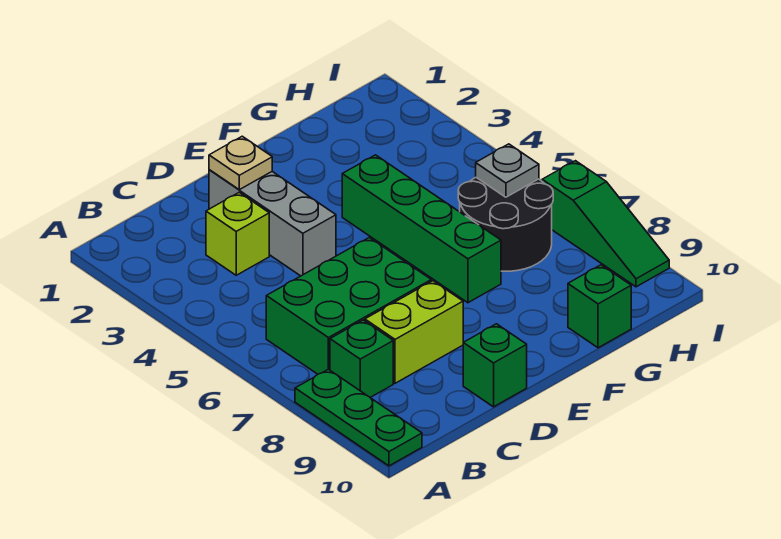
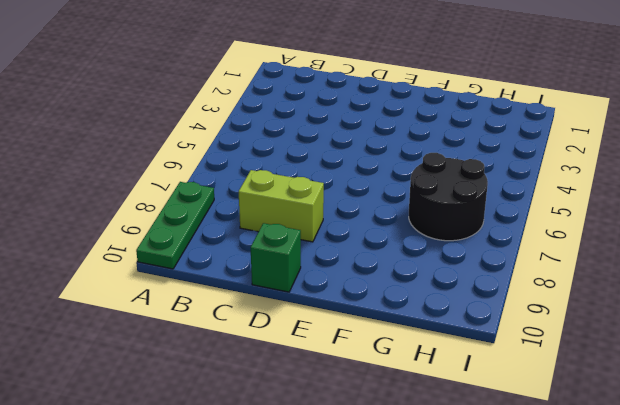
none -> green brick B6:D7 level 1
none -> green brick B8 level 1
none -> lime brick C3 level 1

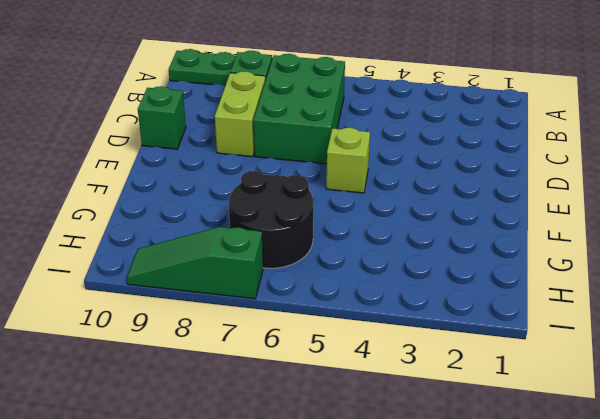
lime brick E5 level 1 -> lime brick C3 level 1
none -> grey brick D2:D4 level 1
none -> green brick F4:F7 level 1
none -> green brick G10 level 1

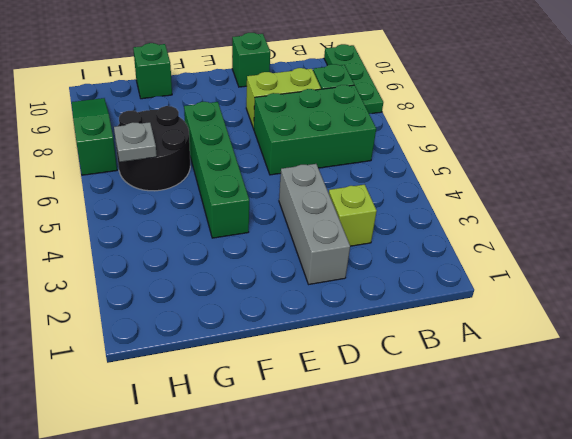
none -> tan plate D2 level 2

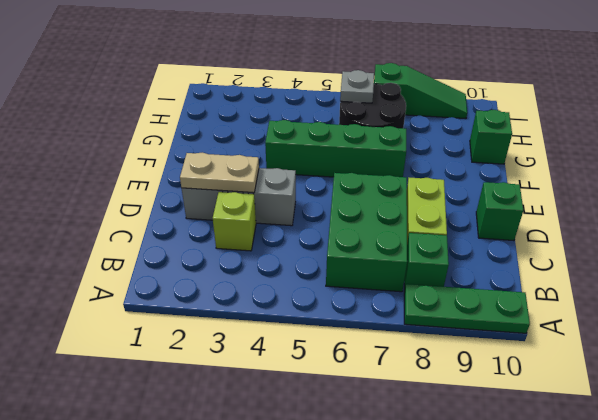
tan plate D2:D3 level 2 -> tan plate D2 level 2

